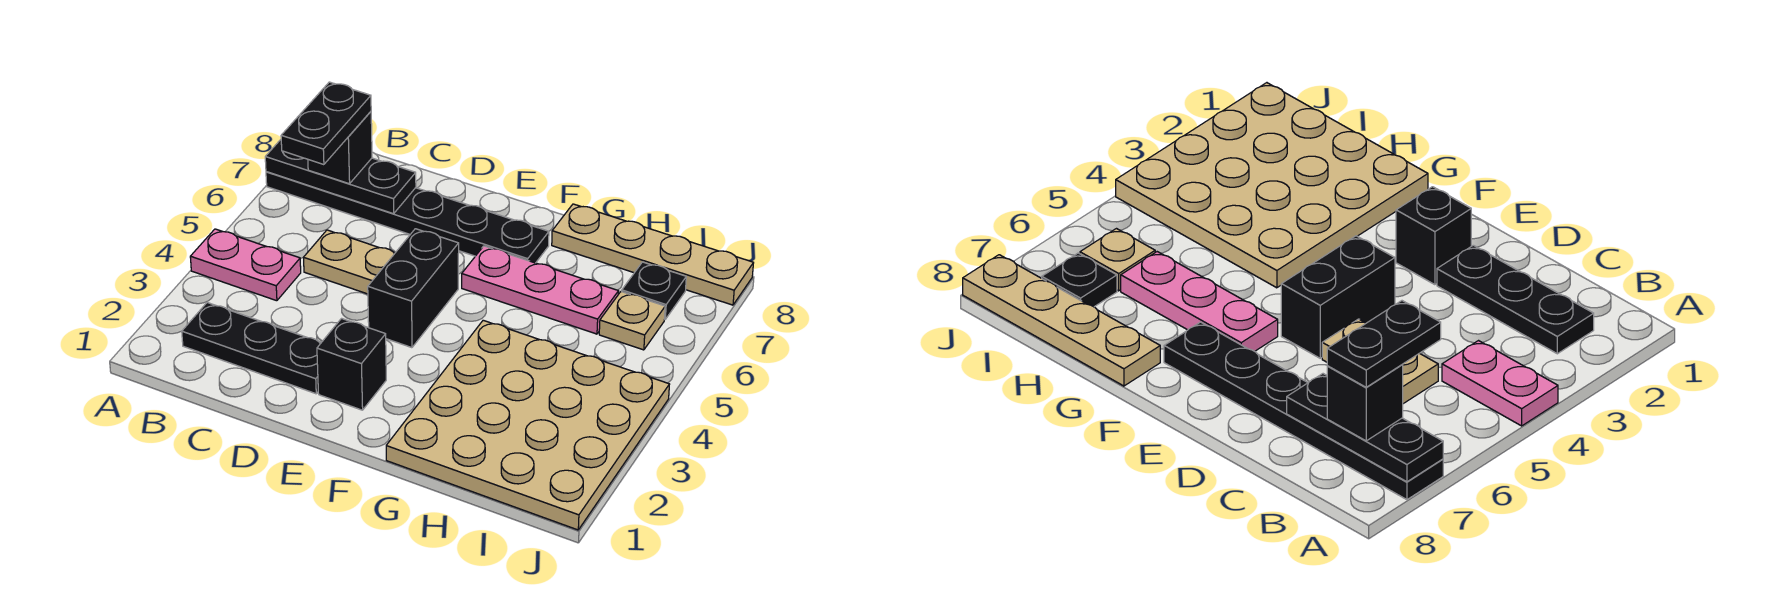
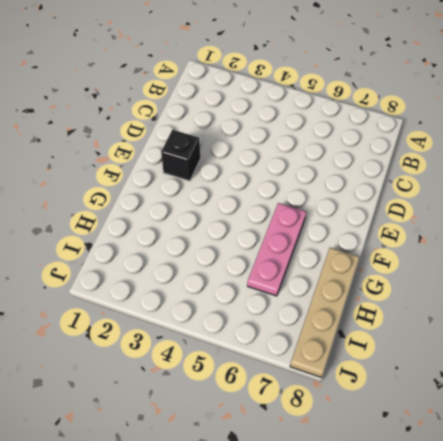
none -> pink plate A4:B4 level 1
none -> black plate A7:F7 level 1
none -> black plate B2:D2 level 1

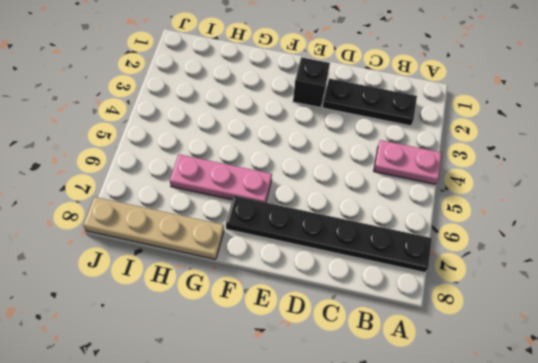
none -> tan plate C5:D5 level 1
none -> black brick E4:E5 level 1
none -> tan plate G1:J4 level 1

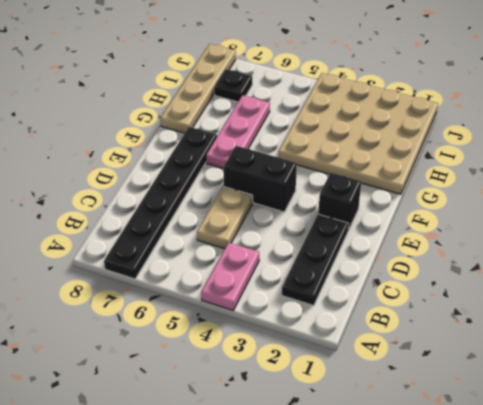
none -> tan plate I6 level 1
none -> black plate A7:C7 level 2
none -> black brick B7 level 3

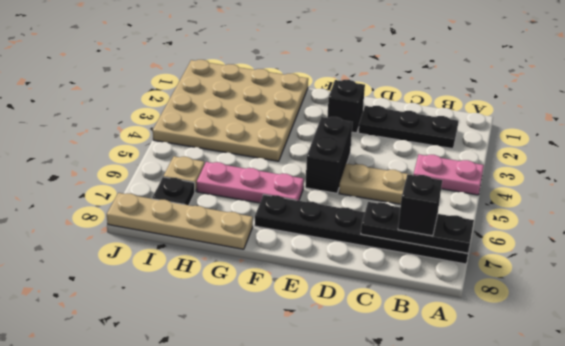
none -> black plate B6:B7 level 4

